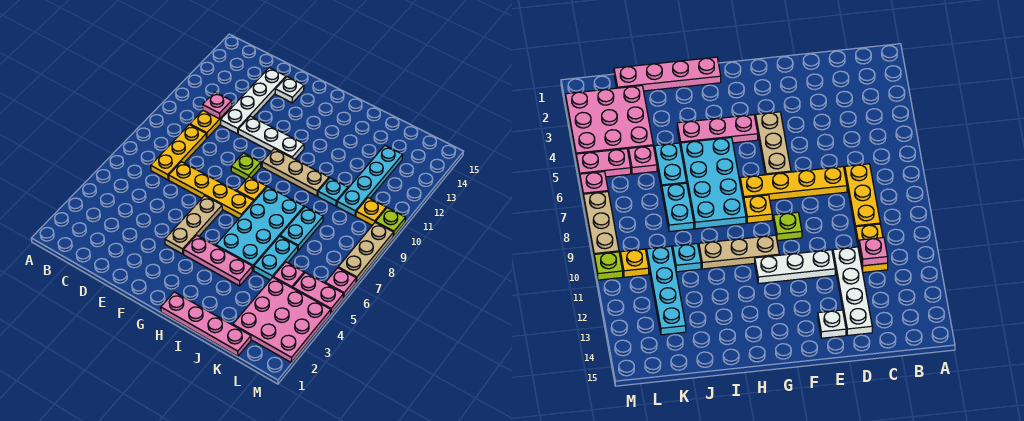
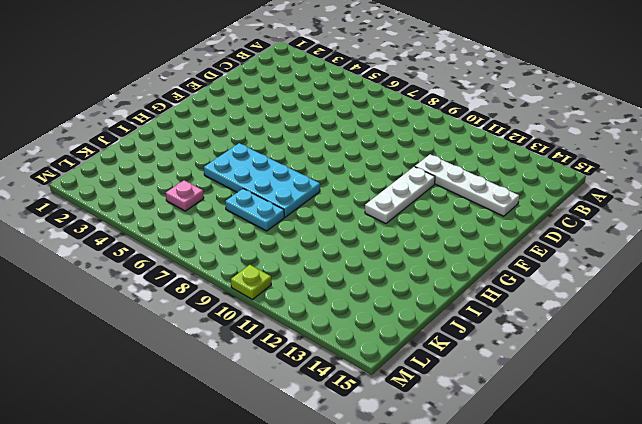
none -> yellow plate C7:C9 level 1
none -> yellow plate C10:C11 level 1
none -> yellow plate D7:G7 level 1

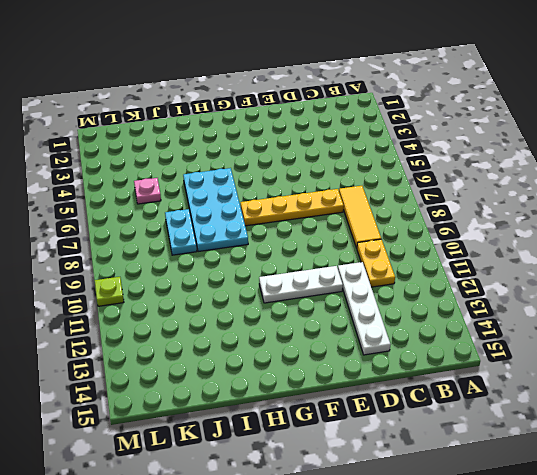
yellow tile C7:C9 level 1 -> yellow plate C7:C9 level 1
none -> white plate E14 level 1
none -> tan plate F4:F6 level 1
none -> lime plate F9 level 1

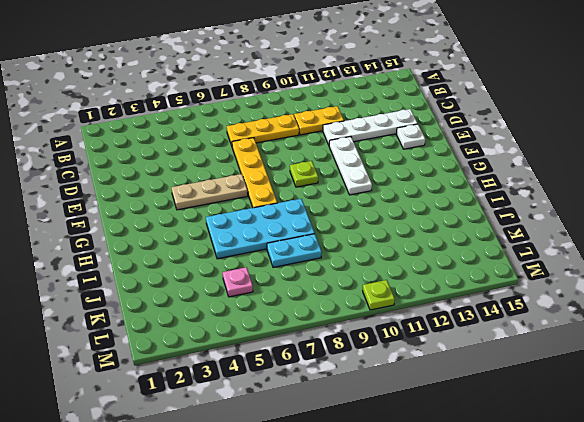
none -> pink plate G4:I4 level 1
none -> yellow plate G8 level 1
none -> tan plate G10:I10 level 1

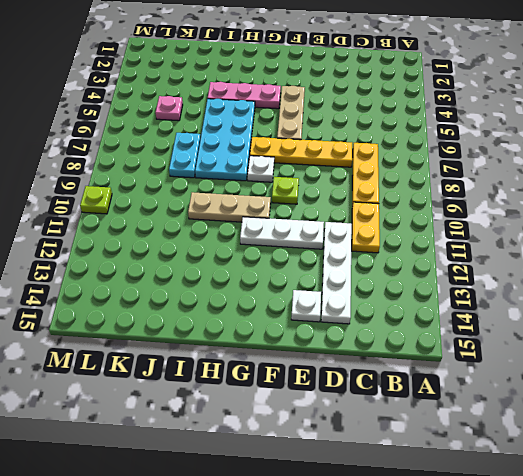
white plate G8 level 1 -> yellow plate G8 level 1
none -> pink plate H1:K1 level 1
none -> cyan plate J5:J6 level 1
none -> cyan plate J10 level 1

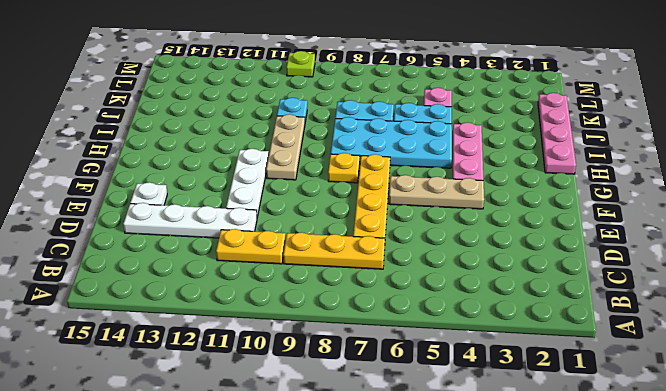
none -> lime plate F9 level 1
none -> pink plate K2:M4 level 1
none -> cyan plate K10:K13 level 1

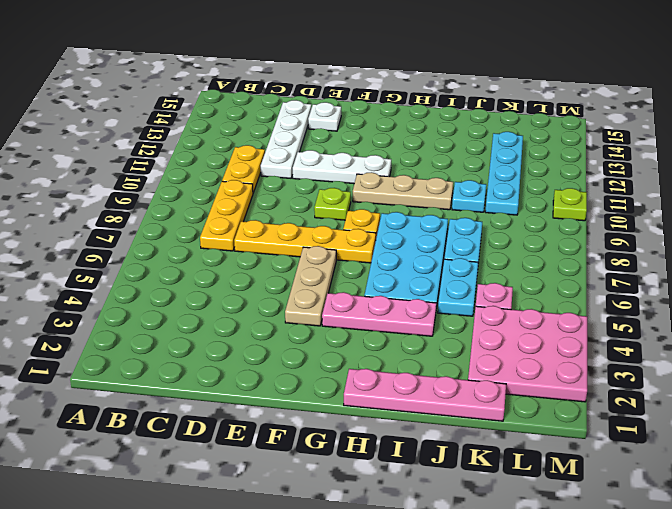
none -> pink plate L5:M5 level 1
none -> yellow plate L10 level 1
none -> pink plate M6 level 1

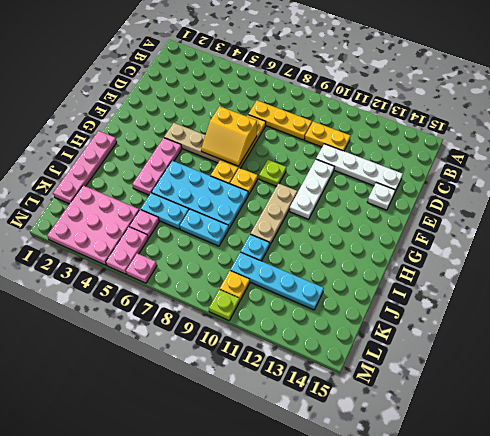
yellow slope E6:F7 level 2 top E -> none
none -> tan plate M7:M9 level 1
none -> pink plate C11 level 2

